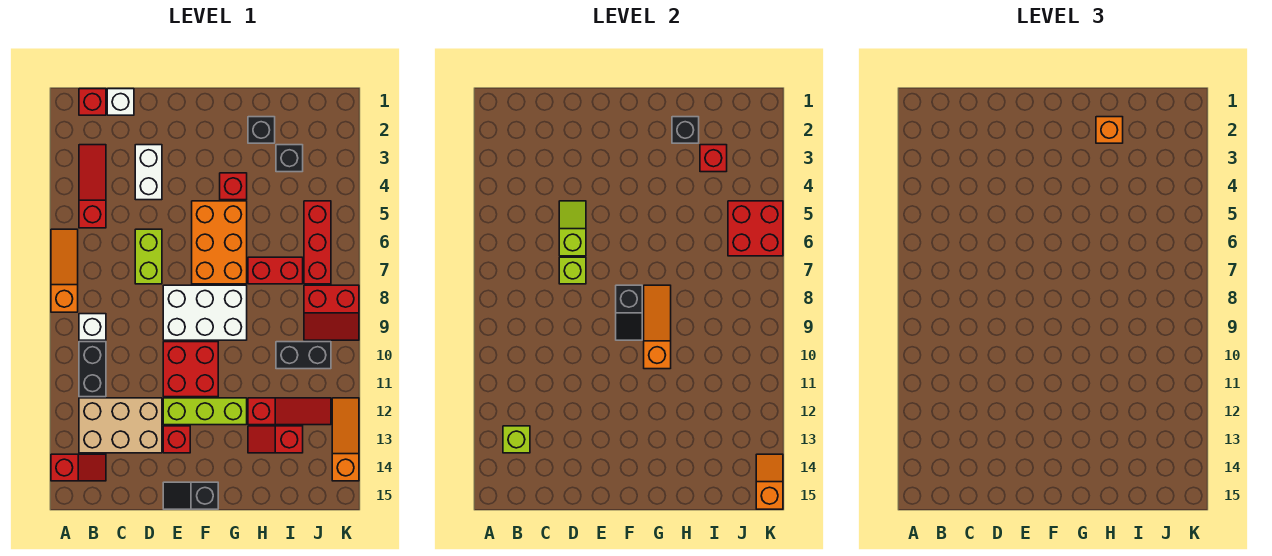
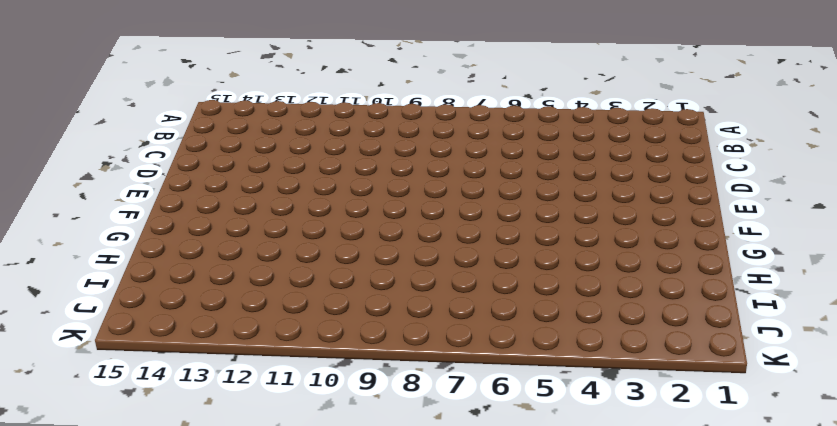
none -> orange slope A6:A8 level 1 top 8
none -> red slope A14:B14 level 1 top A
none -> red brick B1 level 1
none -> red slope B3:B5 level 1 top 5

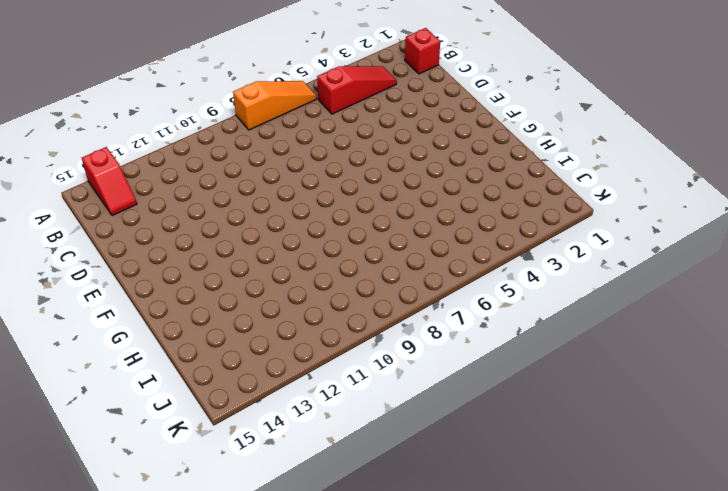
none -> white brick B9 level 1
none -> black brick B10:B11 level 1
none -> tan brick B12:D13 level 1
none -> white brick C1 level 1

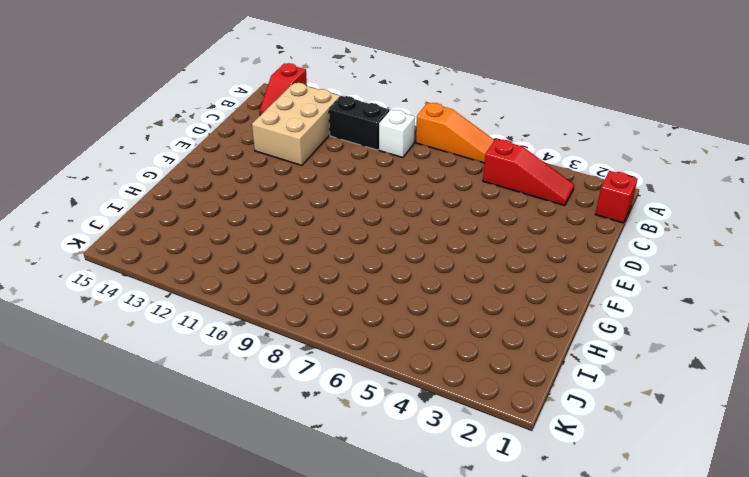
none -> white brick C1 level 1
none -> white brick D3:D4 level 1
none -> lime brick D6:D7 level 1
none -> white brick E8:G9 level 1

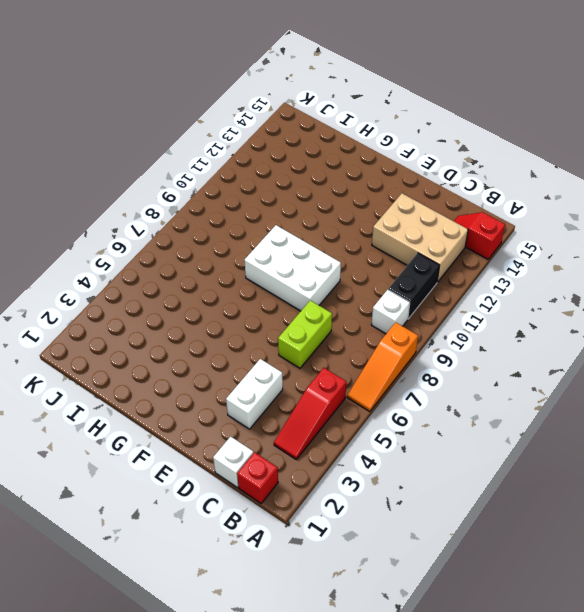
none -> red brick E10:F11 level 1
none -> lime brick E12:G12 level 1
none -> red brick E13 level 1
none -> black slope E15:F15 level 1 top F

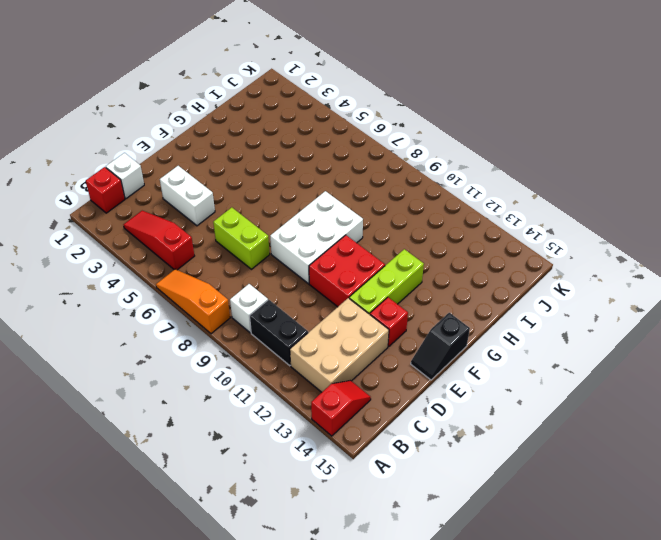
none -> orange brick F5:G7 level 1
none -> red brick G4 level 1
none -> black brick H2 level 1
none -> red brick H7:I7 level 1

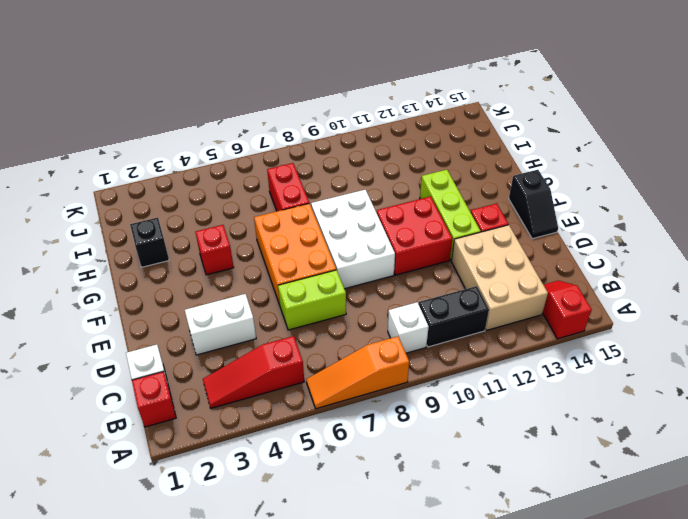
orange brick E6:G7 level 1 -> orange brick F5:G7 level 1
none -> red slope H12:J12 level 1 top H
none -> red slope H13:I13 level 1 top I
none -> black brick I3 level 1
none -> black brick I10:J10 level 1

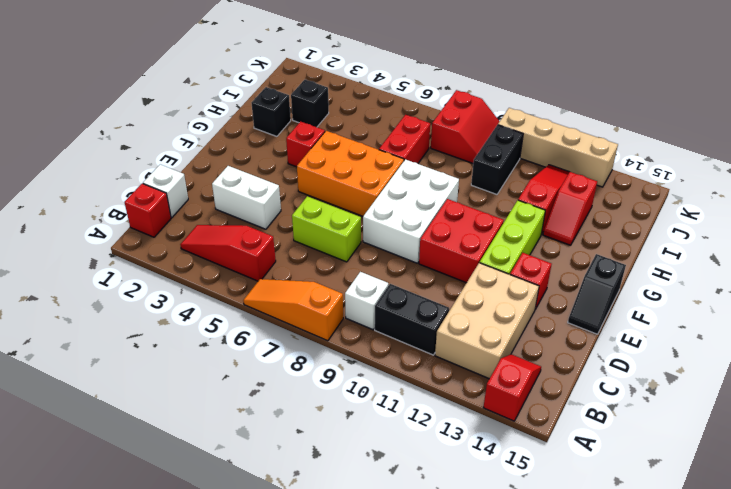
tan brick K10:K13 level 1 -> orange slope K12:K14 level 1 top 14
none -> red brick J5:J7 level 1
none -> lime brick B13 level 2
none -> lime slope D5:D6 level 2 top 6
none -> lime brick D7 level 2

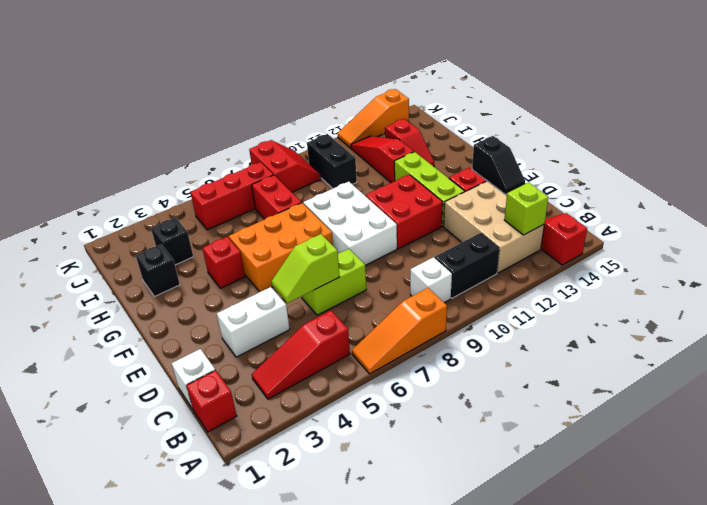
none -> lime brick D7 level 2
none -> black slope F8:F9 level 2 top 8
none -> orange slope G8:G10 level 2 top 10
none -> black brick H2 level 2

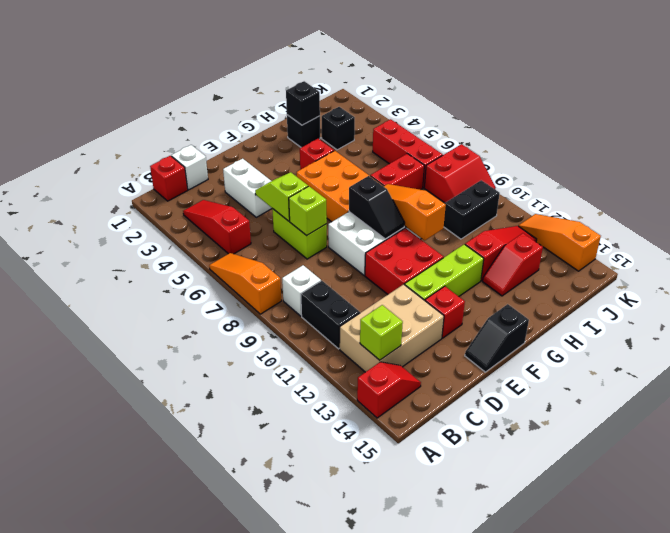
none -> red brick I3 level 2
none -> red brick J5:K6 level 2
none -> orange slope K14:K15 level 2 top 15
none -> orange brick H2 level 3

